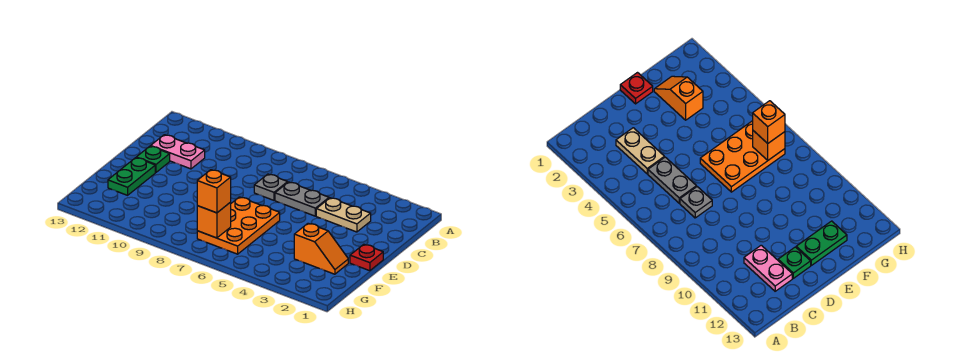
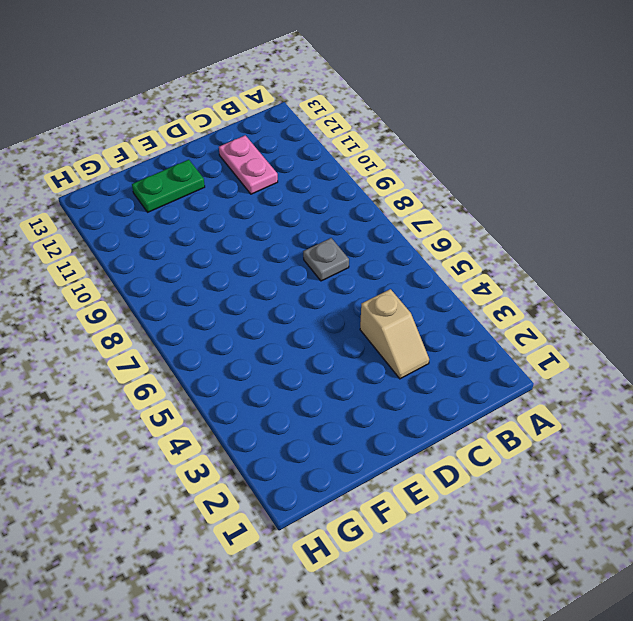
tan slope C3:C4 level 1 top 4 -> tan plate C3:C4 level 1
none -> grey plate C5:C6 level 1
none -> green plate D12 level 1

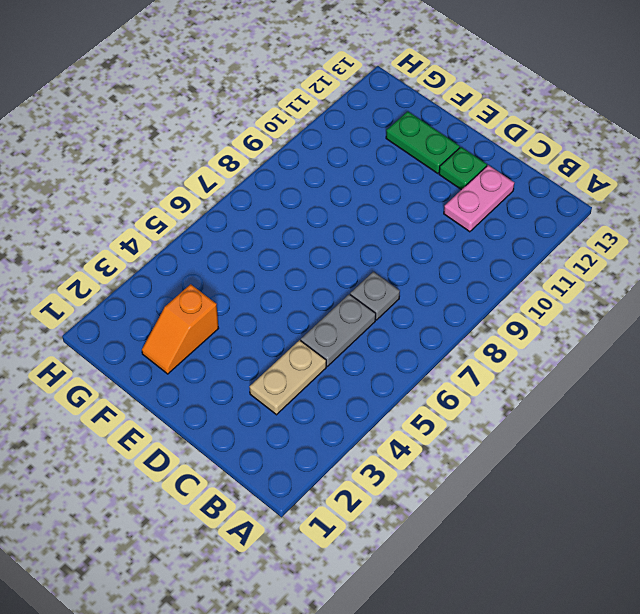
none -> red plate E1 level 1
none -> orange plate E6:G7 level 1

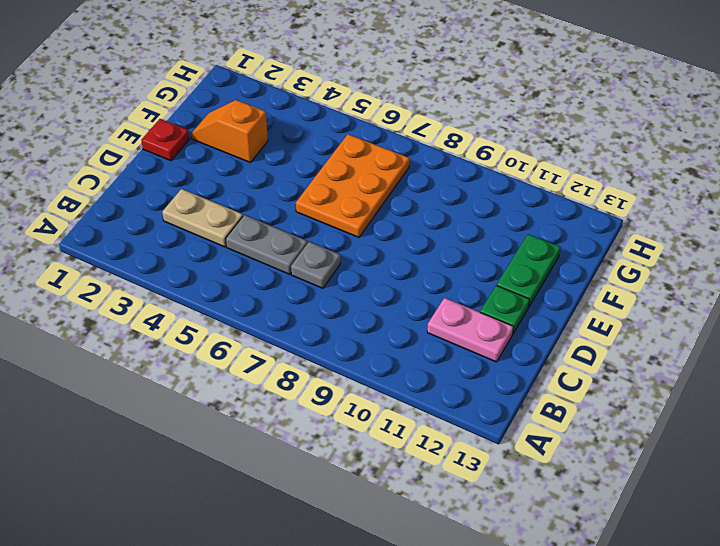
none -> orange brick G7 level 2
none -> orange brick G7 level 3

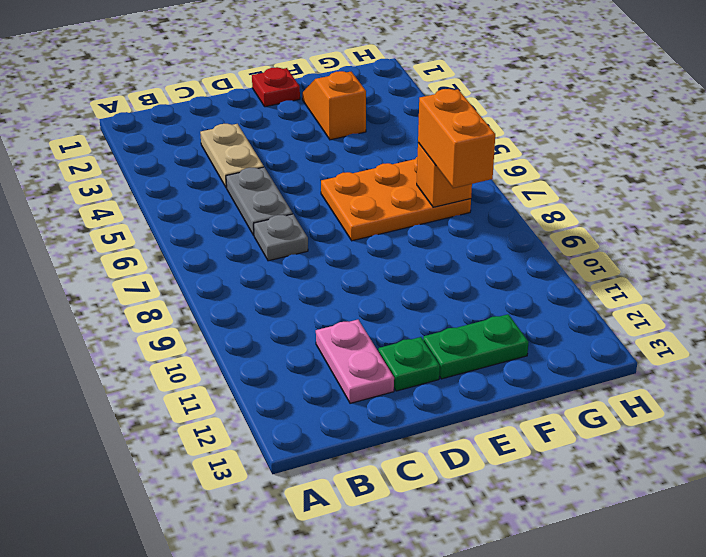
orange brick G7:G8 level 3 -> orange brick G7 level 3

